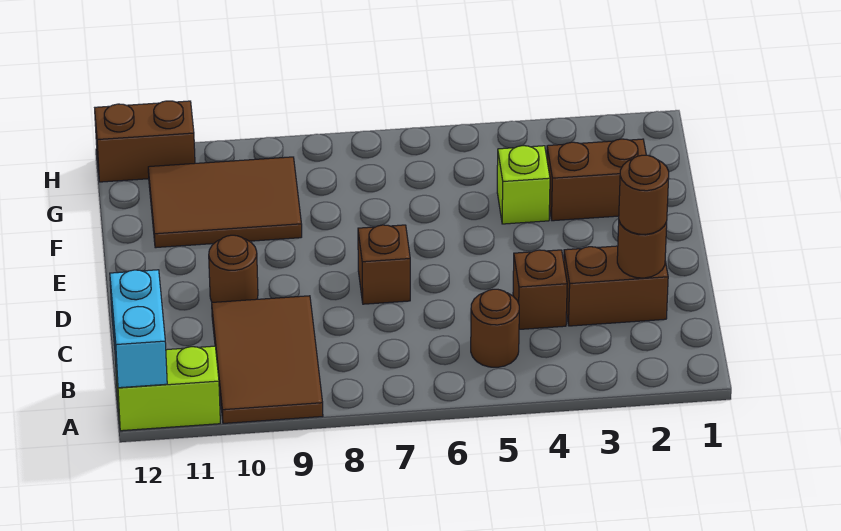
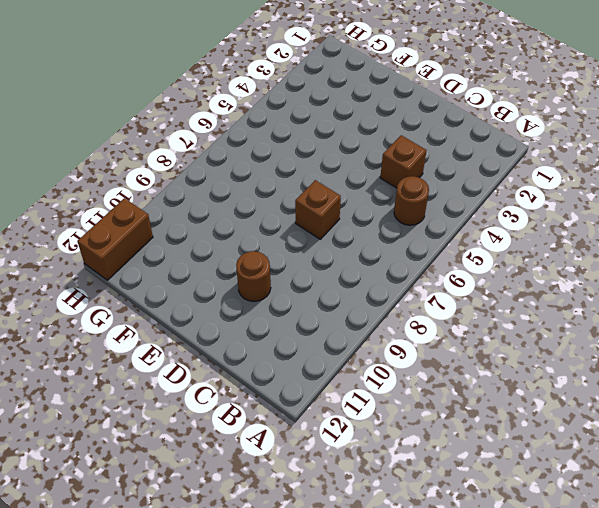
none -> brown tile A9:C10 level 1
none -> lime brick A11:A12 level 1
none -> brown brick C2:C3 level 1

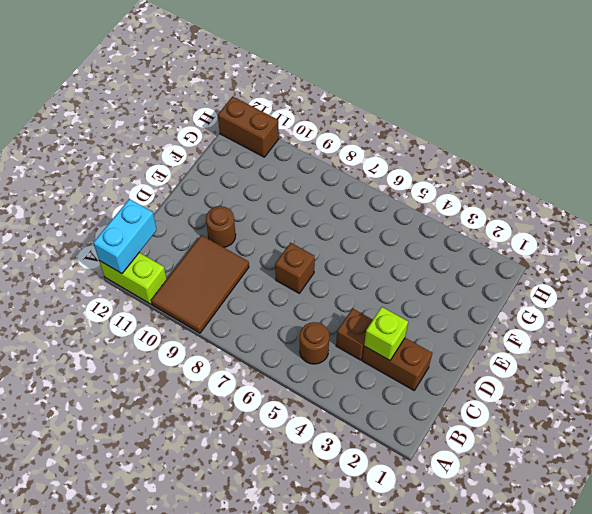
lime brick C3 level 2 -> lime brick F4 level 1
none -> brown brick F2:F3 level 1
none -> brown tile F9:G11 level 1
none -> brown round brick C2 level 2

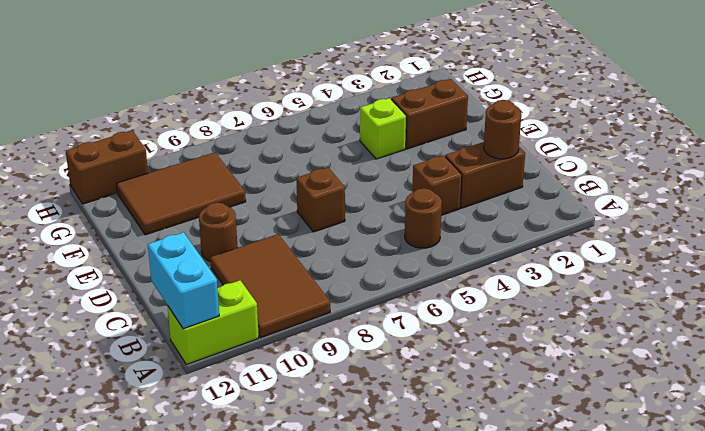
none -> brown round brick C2 level 3

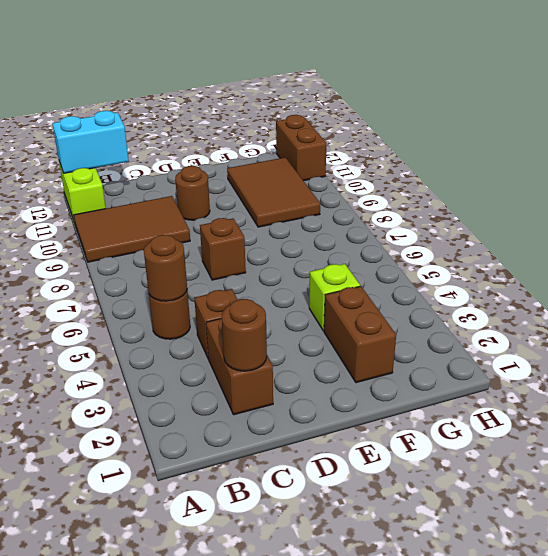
brown round brick B5 level 2 -> brown round brick C2 level 3

